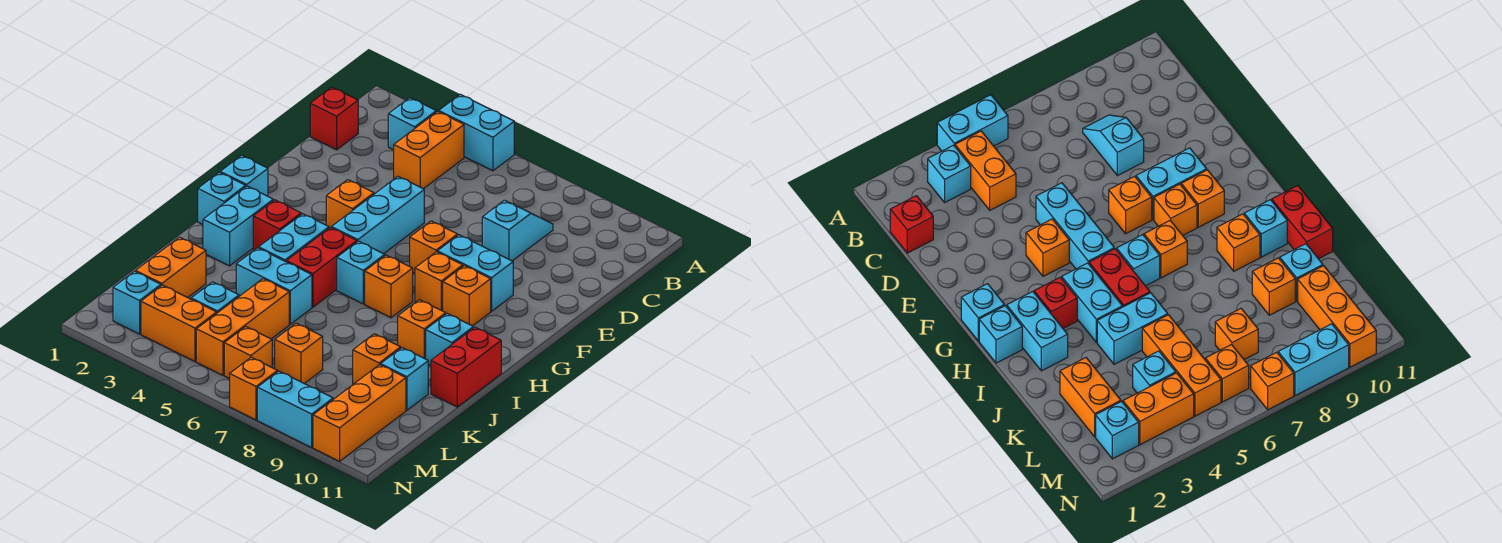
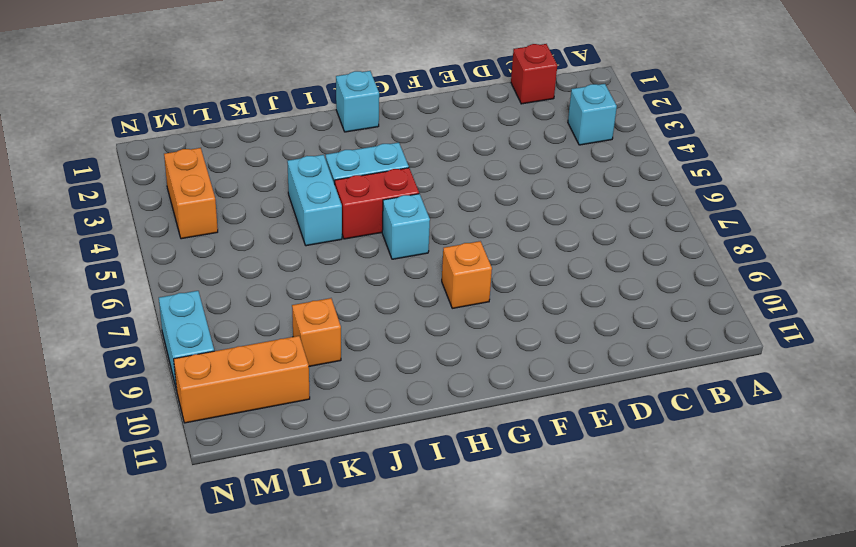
none -> cyan brick A4:A5 level 1
none -> orange brick B4:C4 level 1
none -> cyan slope C8:D8 level 1 top D
none -> cyan brick E5:G5 level 1

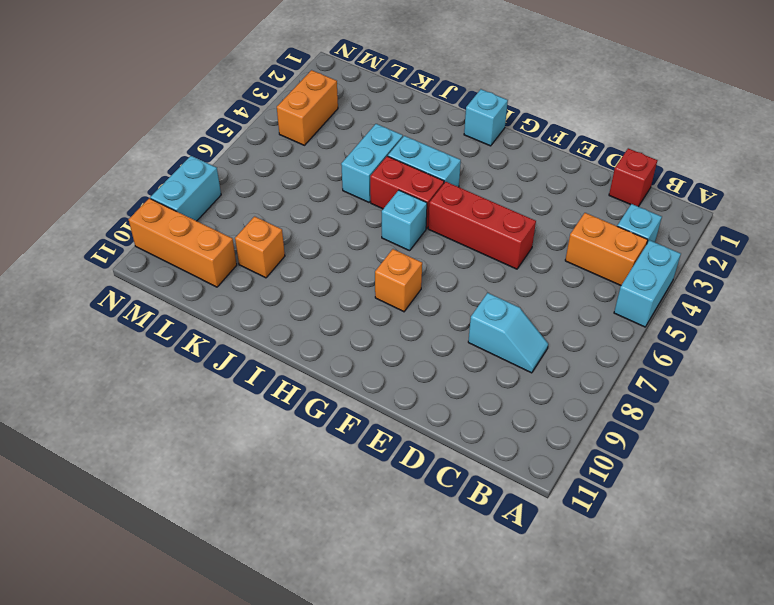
red brick E5:G5 level 1 -> cyan brick E5:G5 level 1
none -> orange brick F4 level 1
none -> orange brick F7 level 1
none -> cyan brick F8:F9 level 1
none -> cyan brick G1 level 1

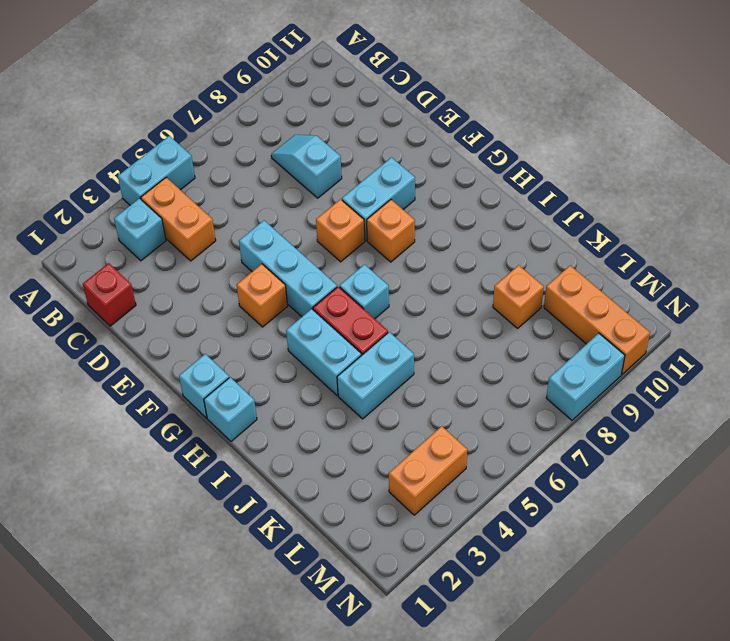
none -> orange brick G9 level 1
none -> cyan brick H2:I2 level 1
none -> red brick H3 level 1
none -> orange brick H7 level 1

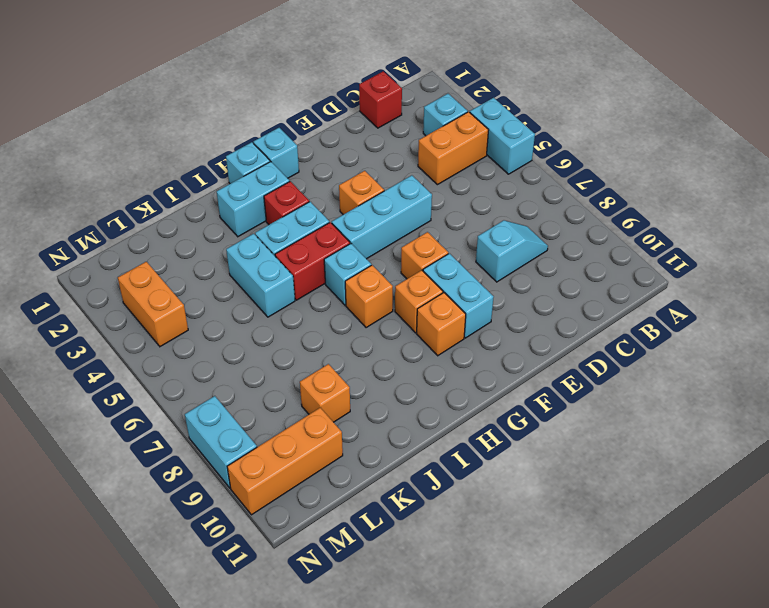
none -> orange brick I9 level 1
none -> cyan brick I10 level 1
none -> red brick I11:J11 level 1
none -> orange brick K2:L2 level 1

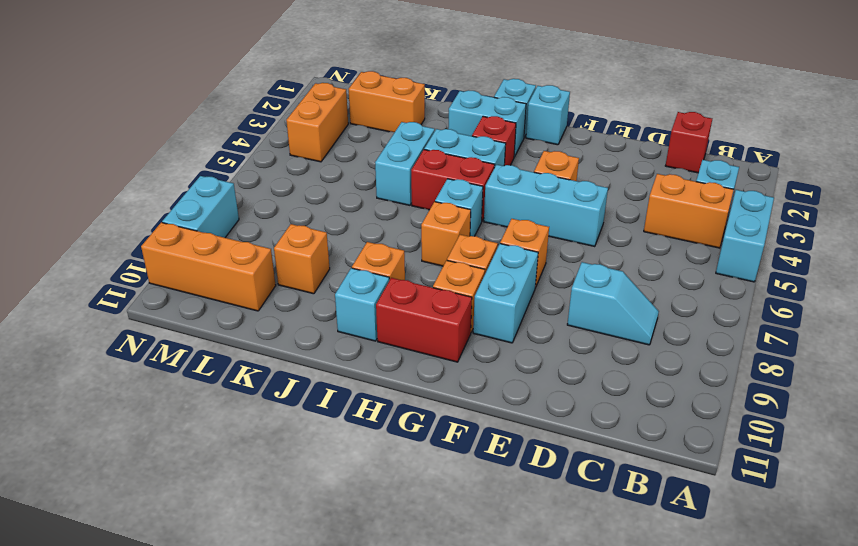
red brick G10:H10 level 1 -> red brick I11:J11 level 1
none -> orange brick K5:M5 level 1
none -> cyan brick K10 level 1
none -> cyan brick L4 level 1
none -> orange brick L7 level 1

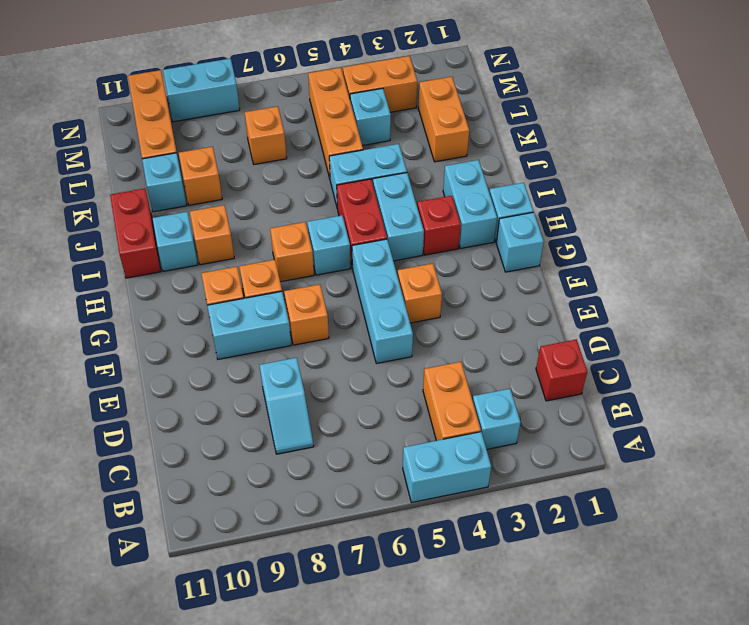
none -> cyan brick M2 level 1
none -> orange brick M6 level 1
none -> orange brick N7 level 1

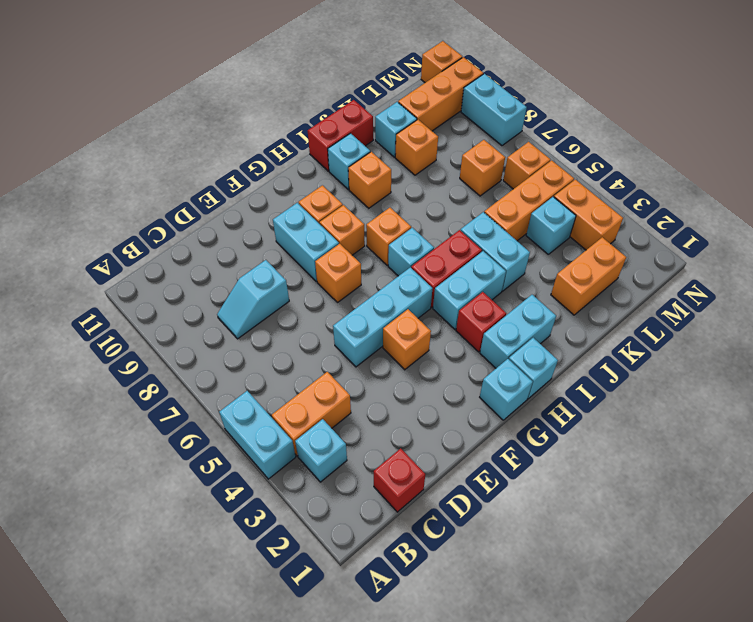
orange brick N11 level 1 -> orange brick N7 level 1
none -> cyan brick M2 level 1

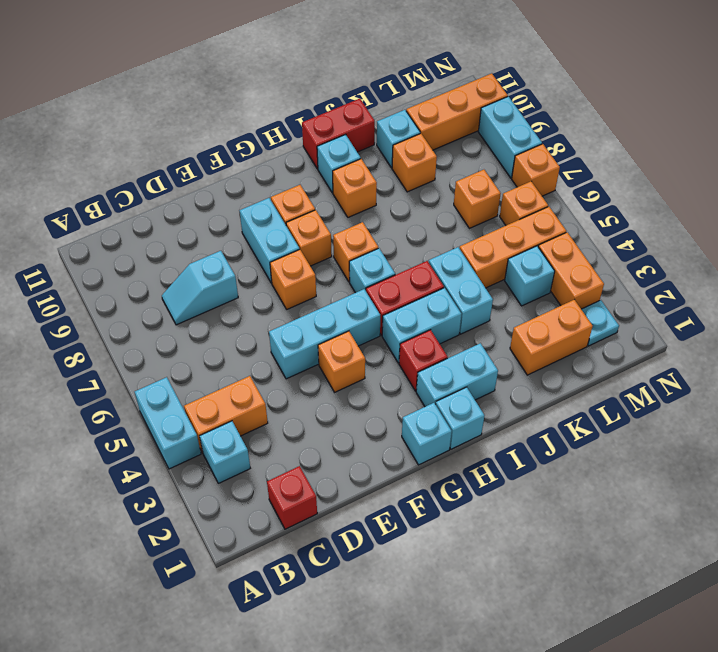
cyan plate M2 level 1 -> cyan brick M2 level 1

